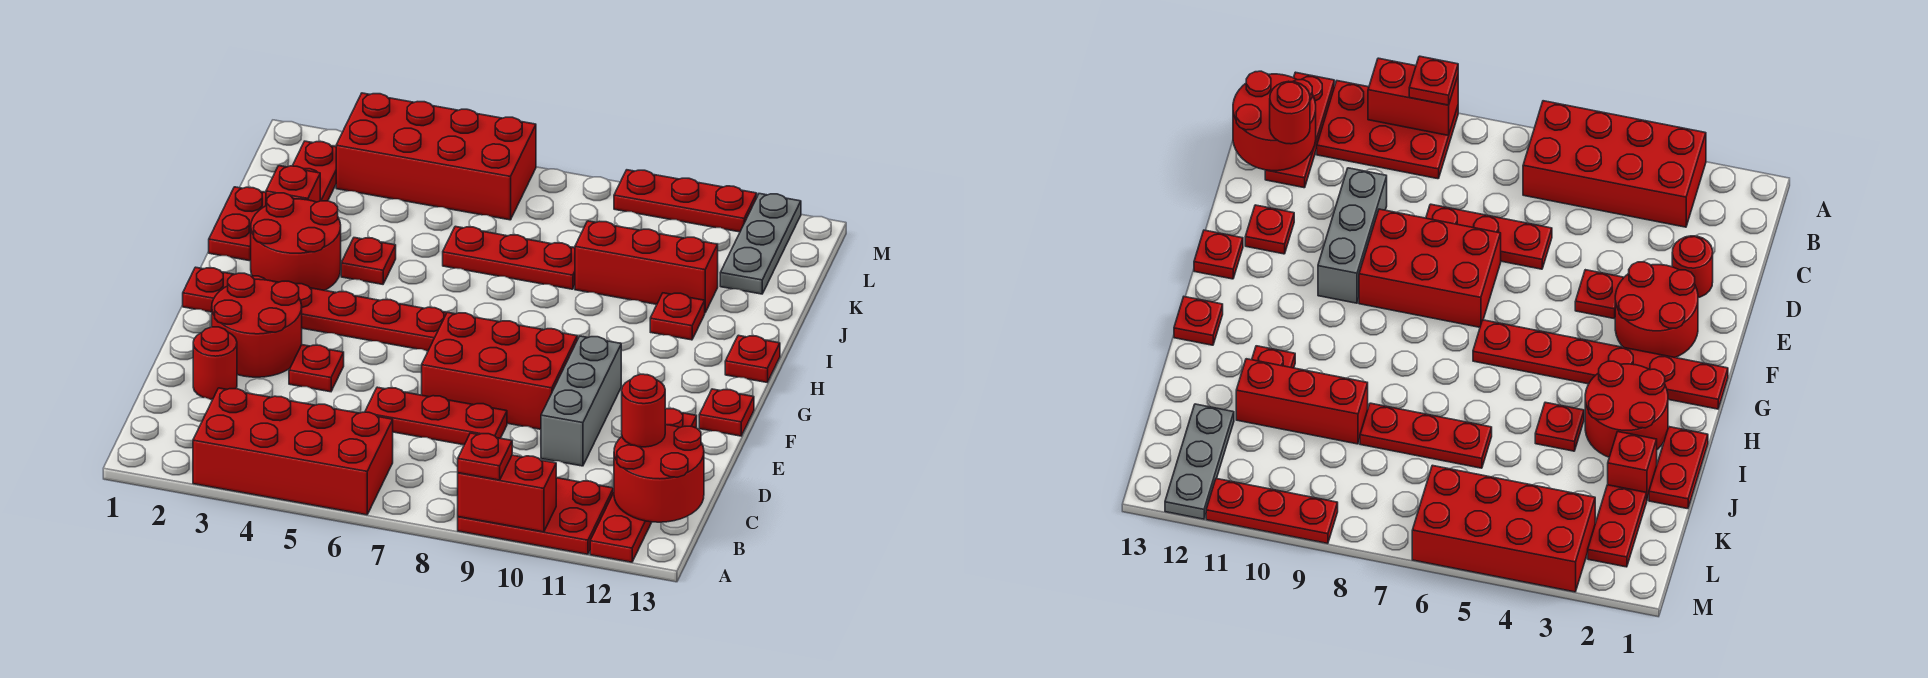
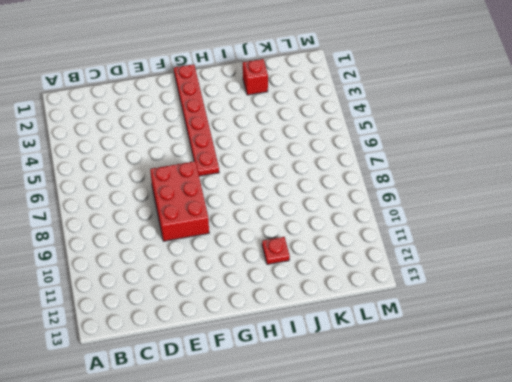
none -> red brick A3:B6 level 1
none -> red plate A9:B11 level 1
none -> red plate A12:C12 level 1

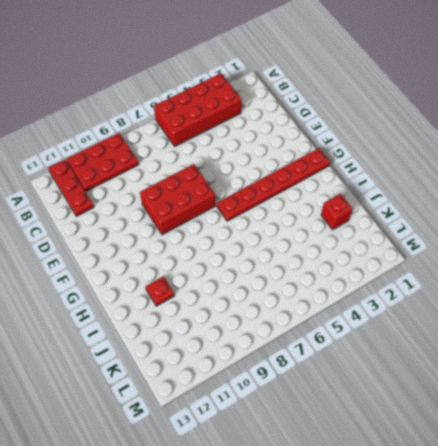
none -> red round brick D2 level 1
none -> red plate D6:D8 level 1
none -> grey brick D10:F10 level 1

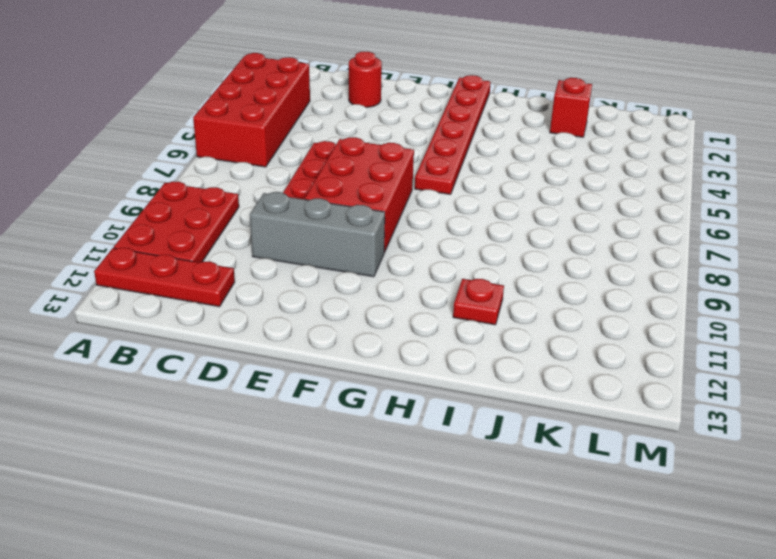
none -> red round brick E2:F3 level 1
none -> red plate E4 level 1
none -> red plate E12 level 1

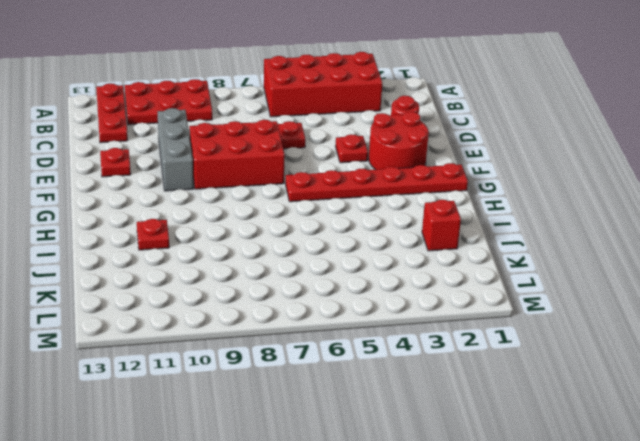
none -> red plate F13 level 1
none -> red round brick H2:I3 level 1
none -> red plate H13 level 1

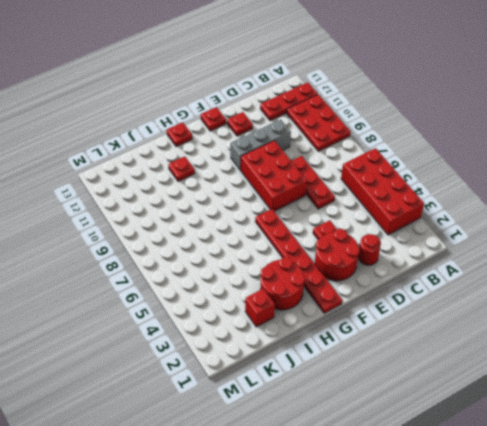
none -> red plate I1:J1 level 1
none -> red plate I4 level 1
none -> red plate J6:J8 level 1

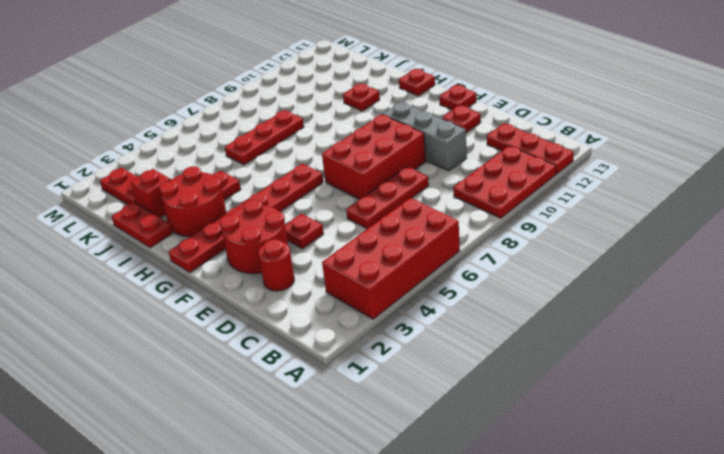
none -> red brick J9:J11 level 1
none -> grey plate K12:M12 level 1
none -> red brick L3:M6 level 1

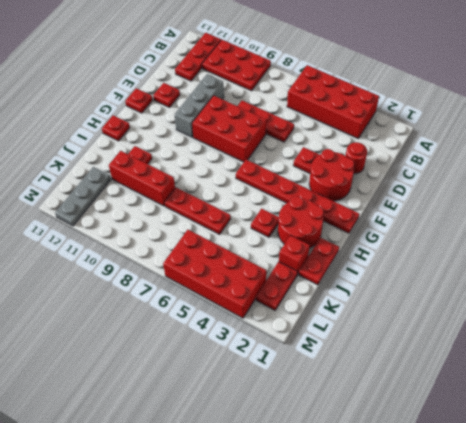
none -> red plate M9:M11 level 1
none -> red brick A9:A10 level 2
none -> red round brick B12:C13 level 2

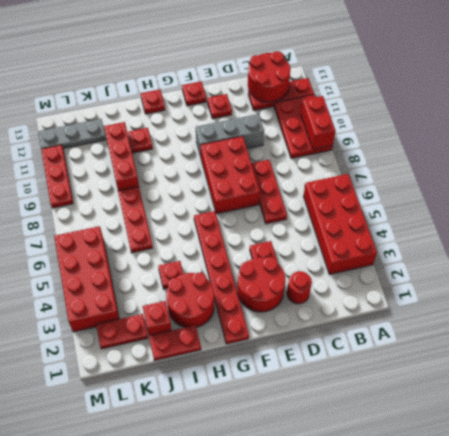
none -> red plate A9 level 3
none -> red round brick C12 level 3

